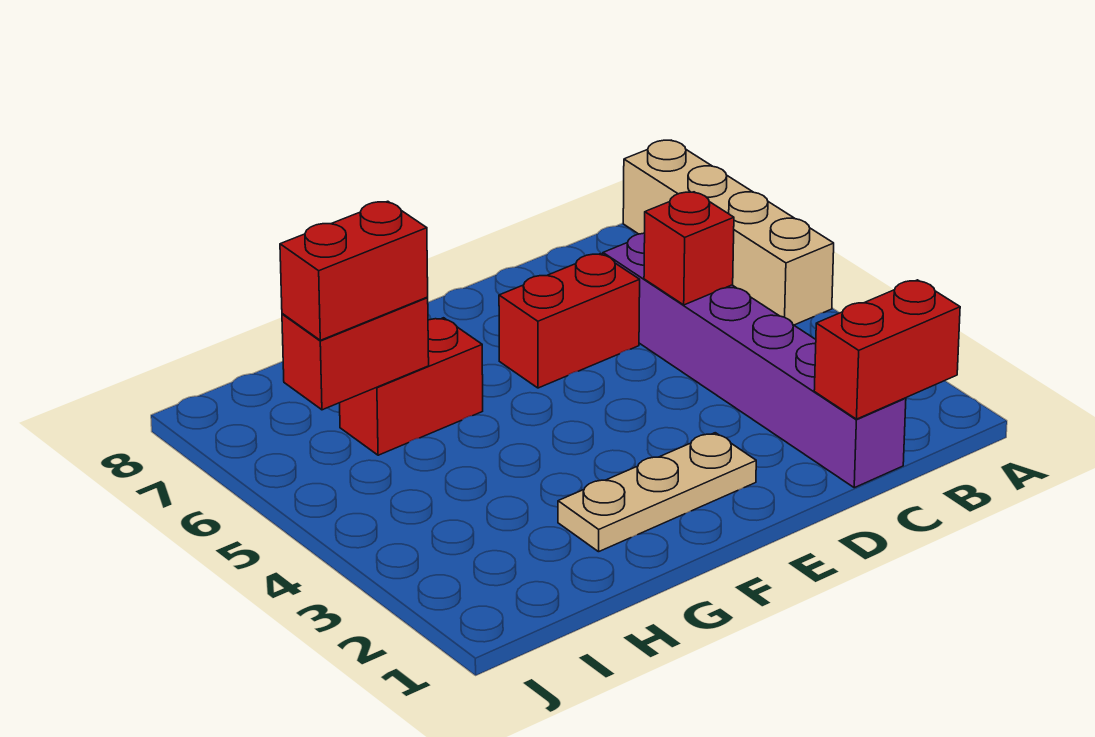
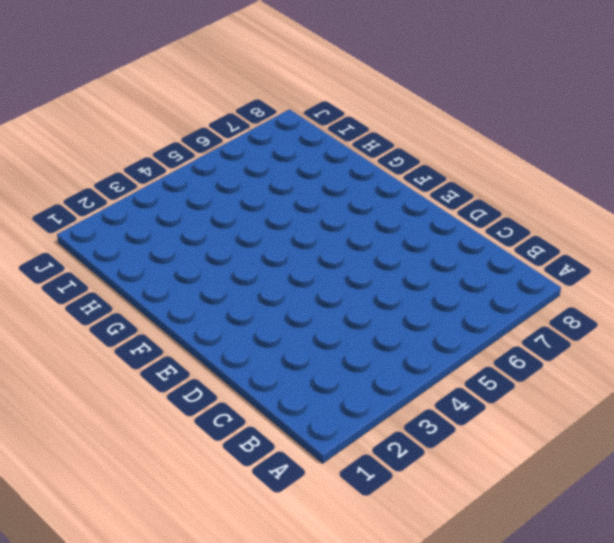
none -> tan brick A5:A8 level 1
none -> purple brick C1:C6 level 1

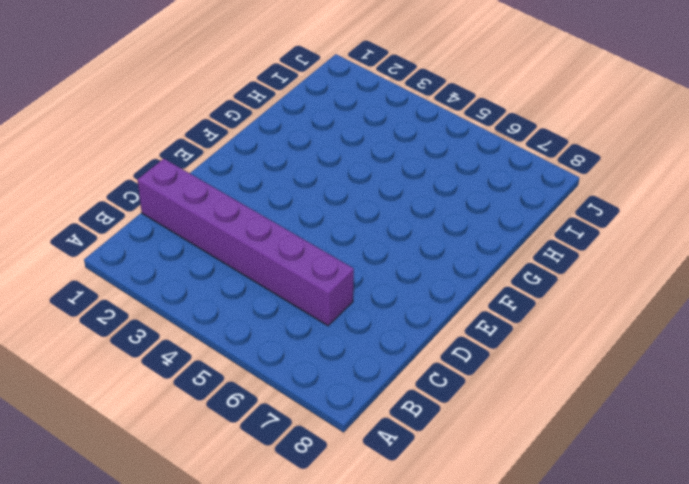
none -> tan brick A5:A8 level 1
none -> red brick D6:E6 level 1

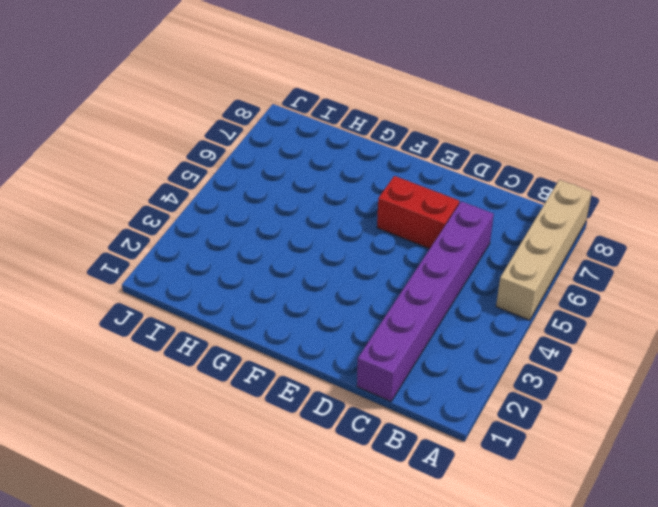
none -> tan plate E2:G2 level 1
none -> red brick G6:H6 level 1

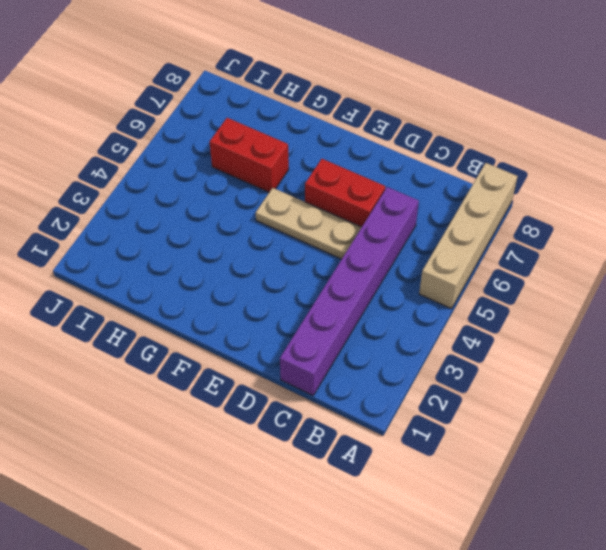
tan plate D5:F5 level 1 -> tan plate E2:G2 level 1
none -> red brick B1:C1 level 2
none -> red brick C5 level 2

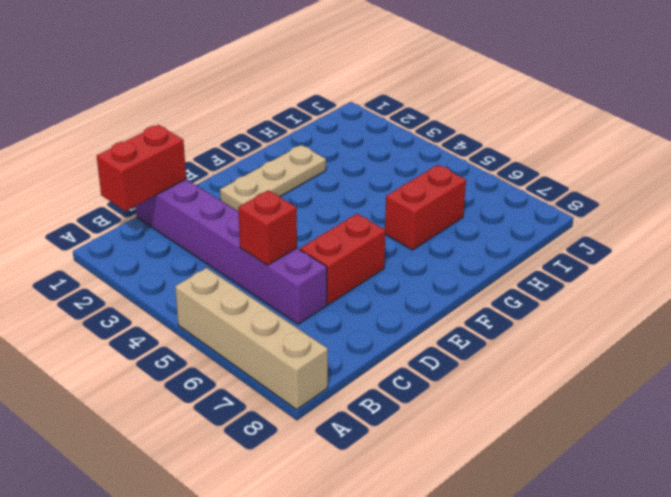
none -> red brick H6:I6 level 2
none -> red brick H6:I6 level 3

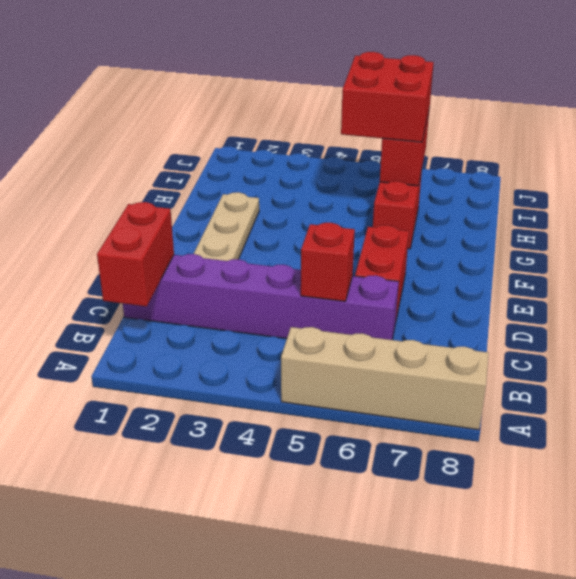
red brick H5:I6 level 3 -> red brick H6:I6 level 3

